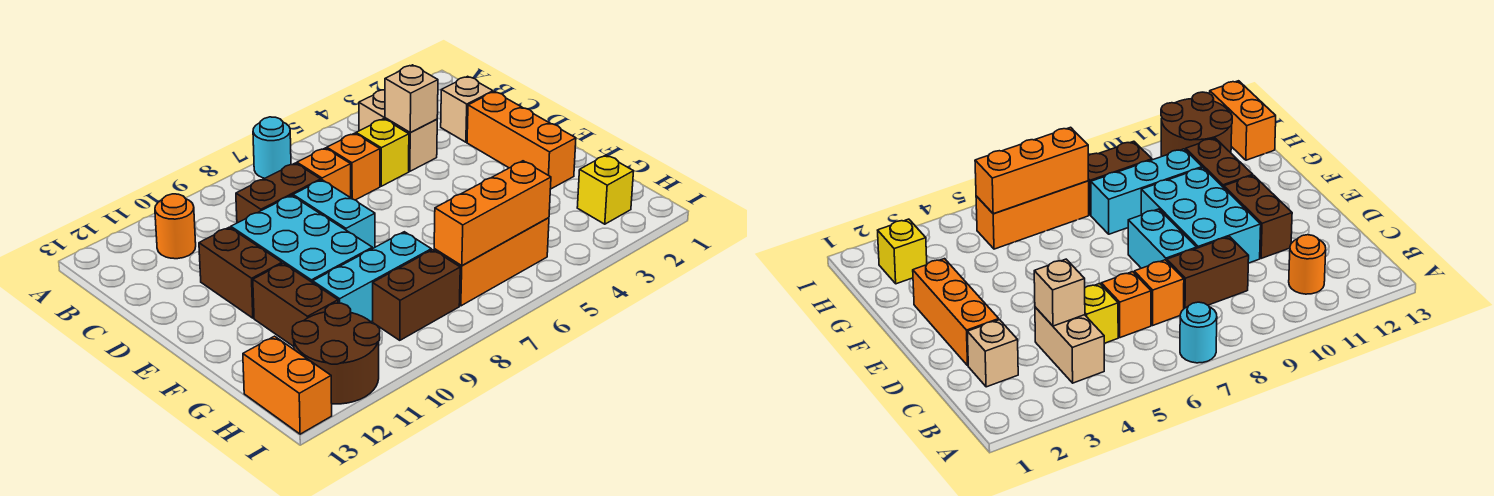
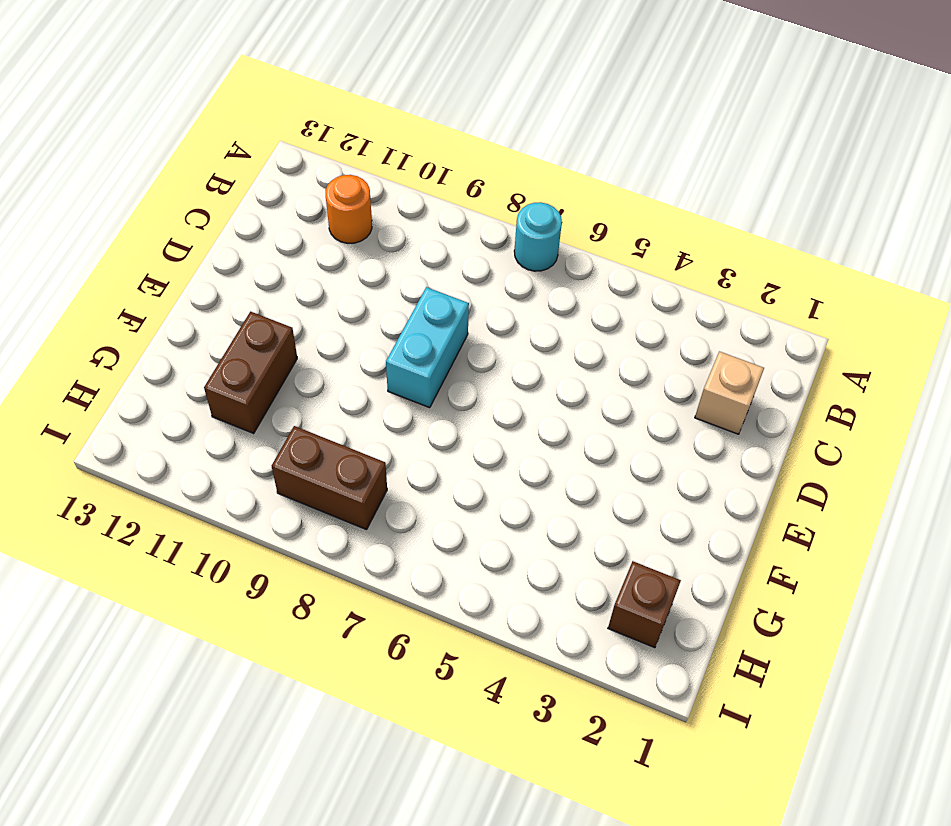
brown brick H2 level 1 -> yellow brick H2 level 1
none -> tan brick B4:C4 level 1
none -> yellow brick C5 level 1
none -> orange brick C6 level 1

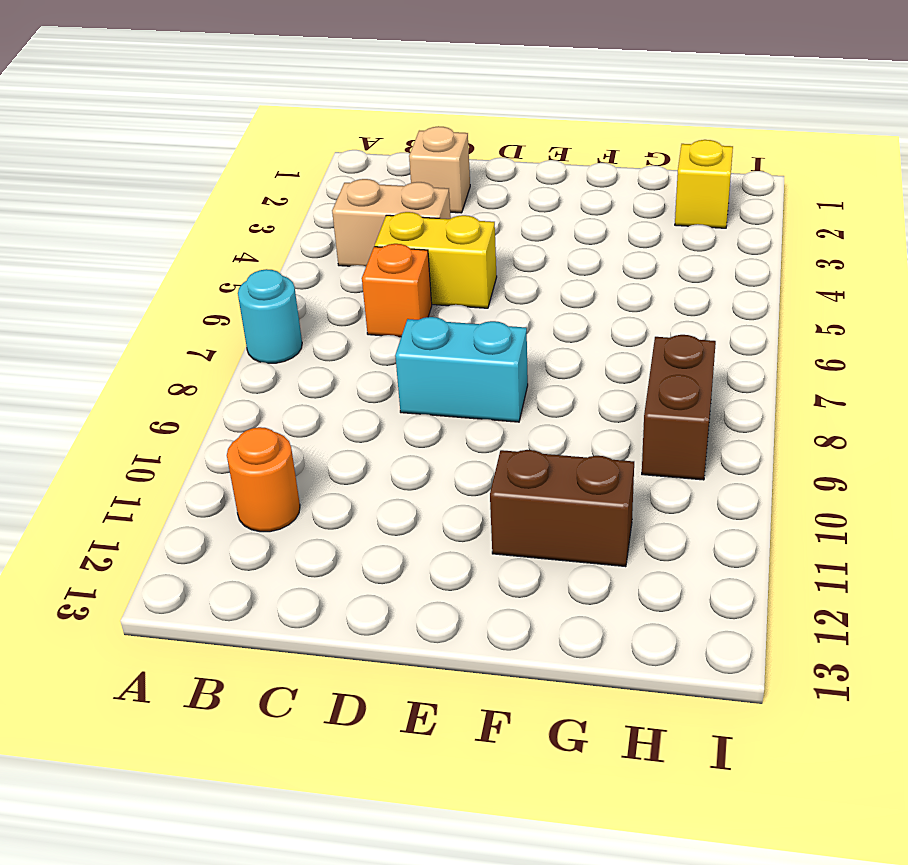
yellow brick C5:D5 level 1 -> yellow brick C5 level 1
none -> orange brick C7 level 1
none -> brown brick C8:C9 level 1
none -> orange brick D2:F2 level 1

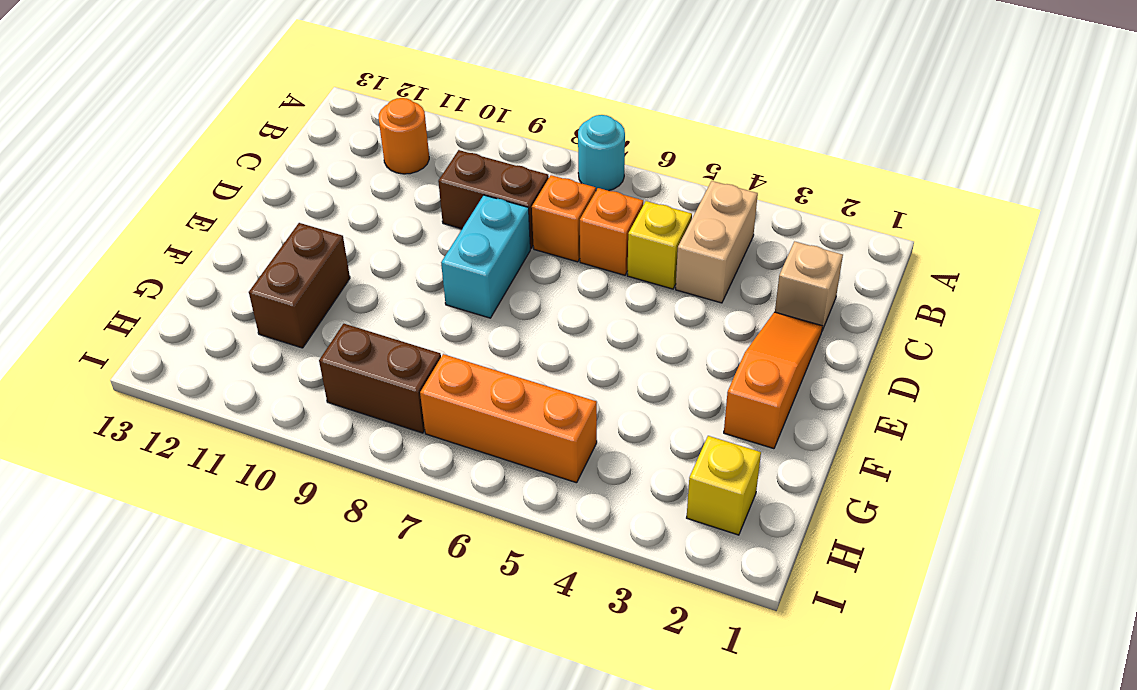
orange slope D2:F2 level 1 top F -> orange brick D2:F2 level 1
none -> cyan brick D9:F10 level 1
none -> brown brick D11:E11 level 1
none -> cyan brick G8:G10 level 1

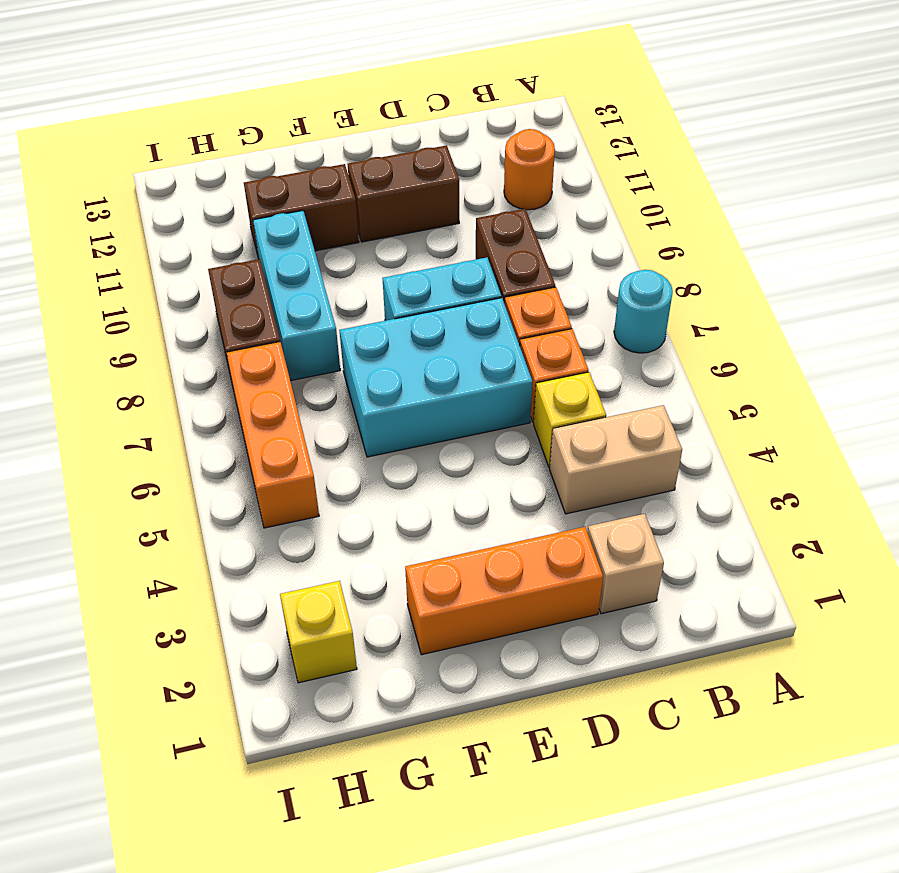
cyan brick D6:F7 level 1 -> cyan brick D9:F10 level 1
none -> brown round brick H11:I12 level 1
none -> orange brick H13:I13 level 1
none -> tan brick C4 level 2

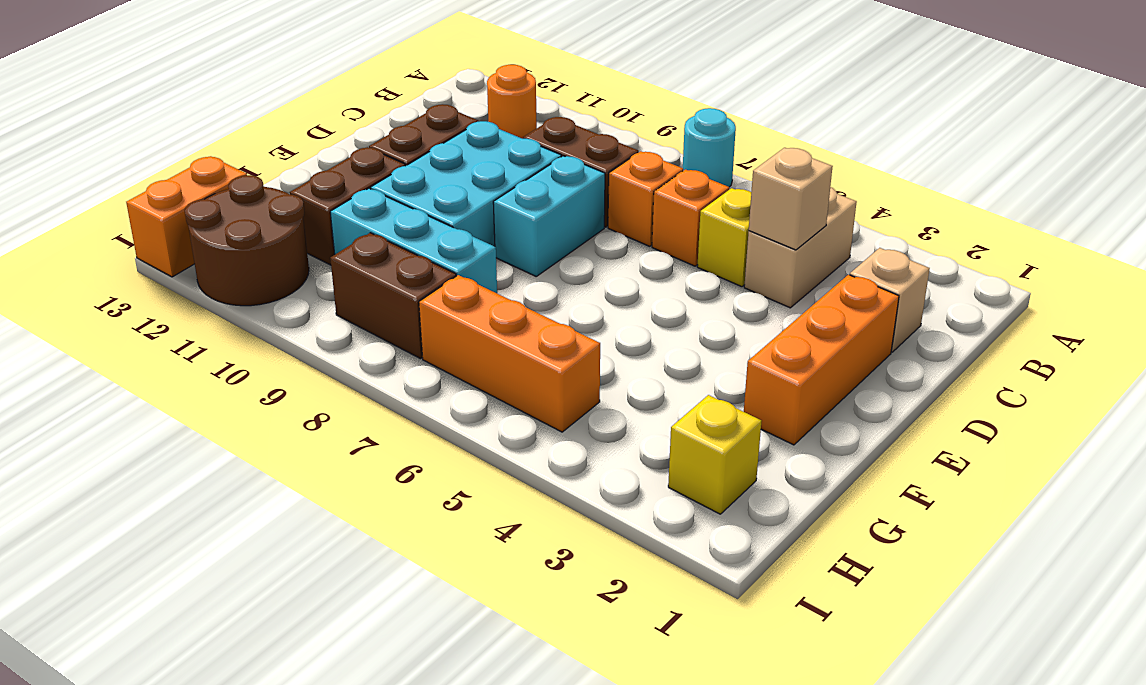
none -> orange brick H5:H7 level 2

